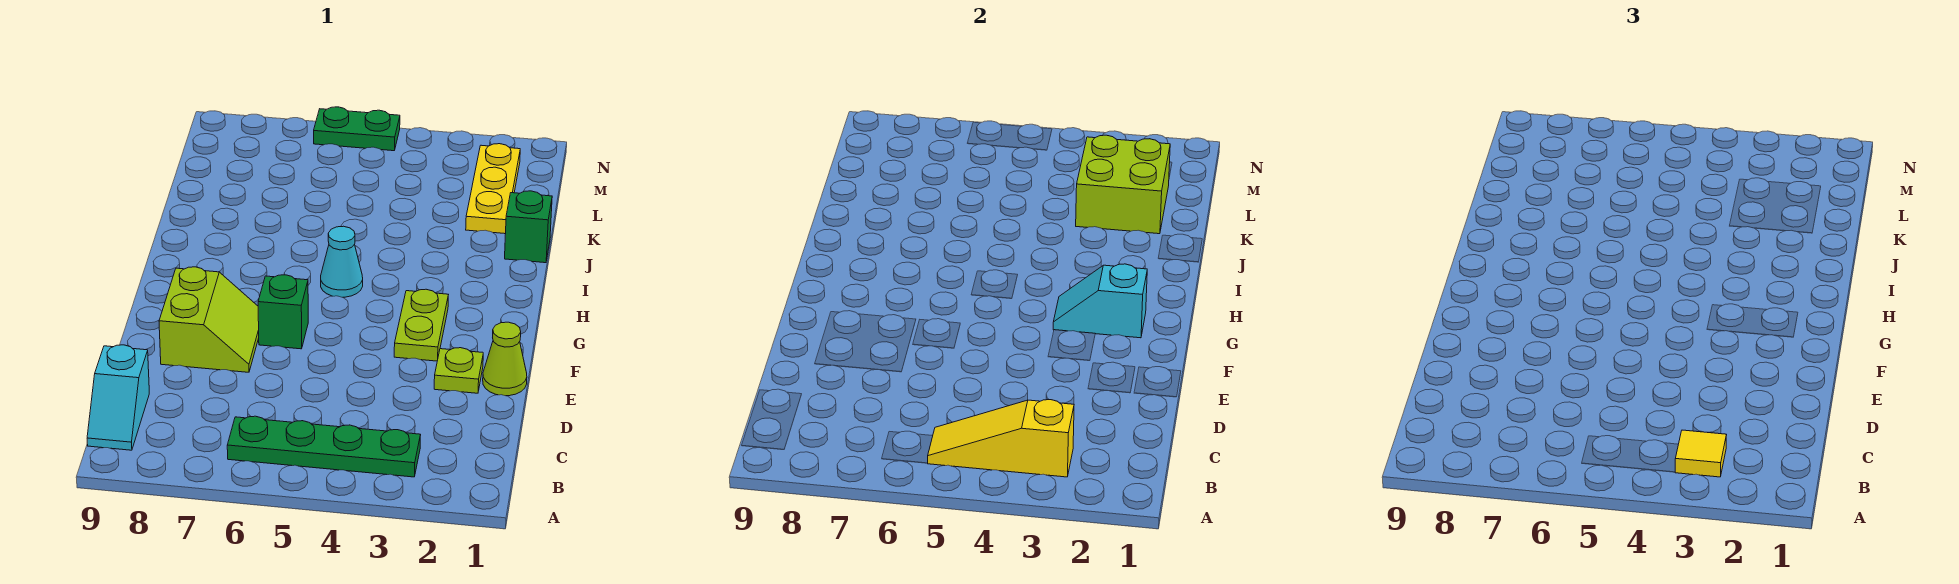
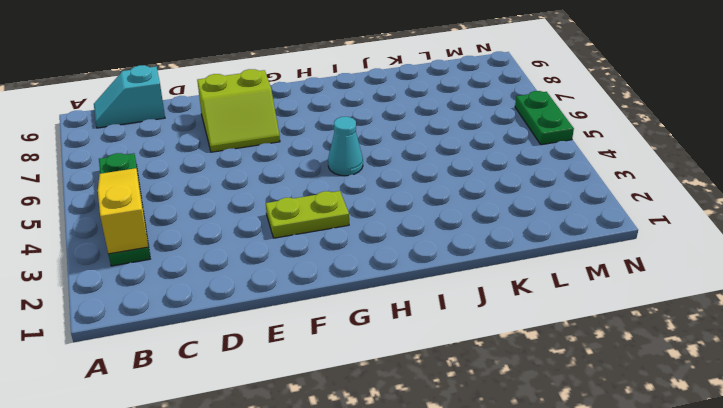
none -> lime cone E1 level 1
none -> lime plate E2 level 1
none -> green brick F6 level 1

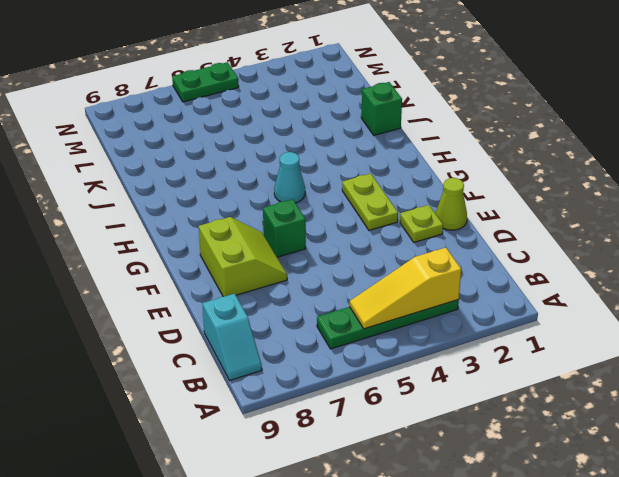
none -> yellow plate K2:M2 level 1
none -> cyan slope G2:G3 level 2 top 2
none -> lime brick K2:L3 level 2

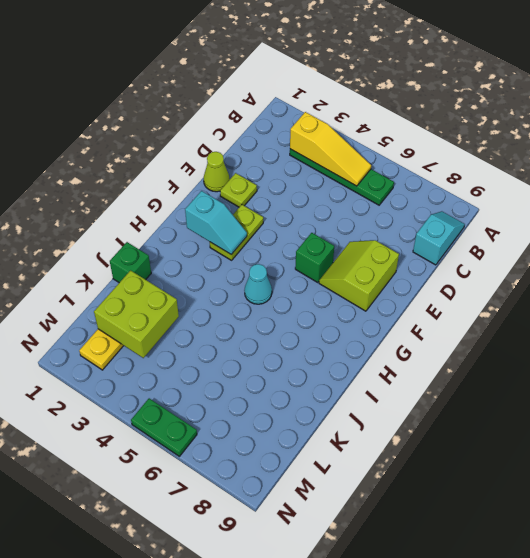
none -> yellow tile B3 level 3

